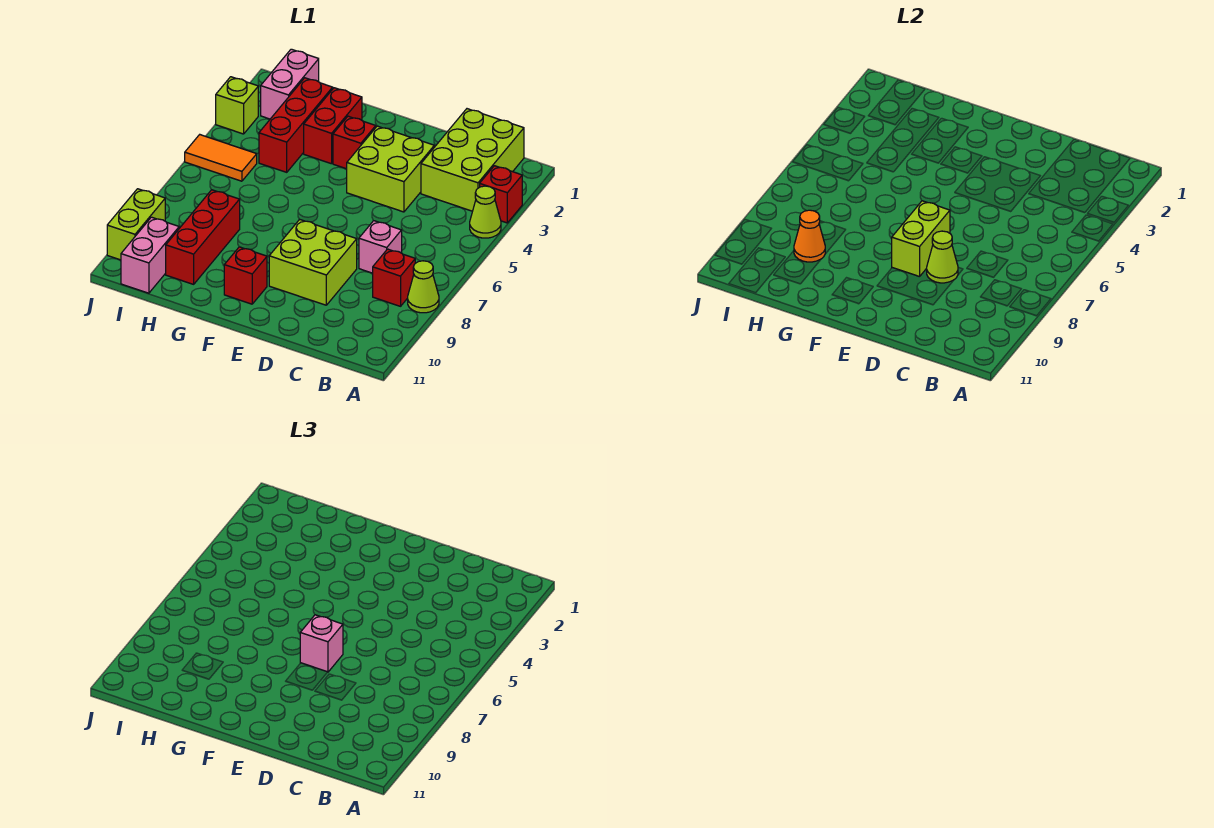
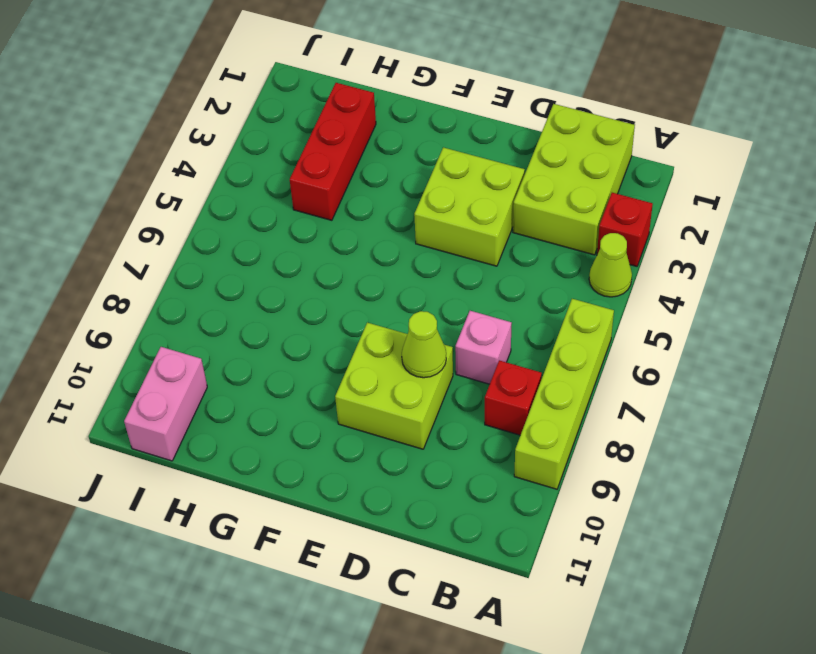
lime brick A6:A9 level 1 -> lime cone A8 level 1
none -> red brick F3 level 1
none -> red brick F10 level 1
none -> red brick G2:G3 level 1

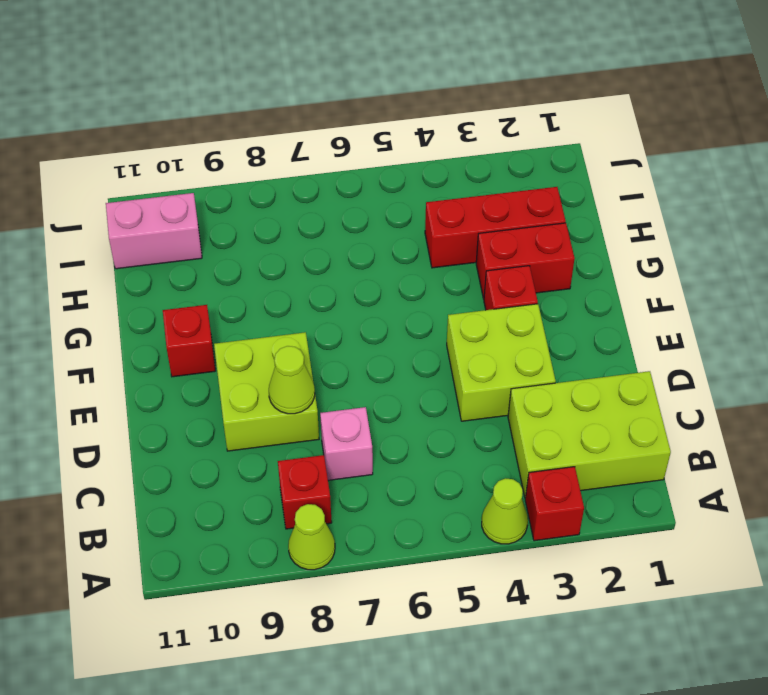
none -> red brick H8:H10 level 1
none -> pink brick I1:I2 level 1
none -> orange tile I5:J5 level 1

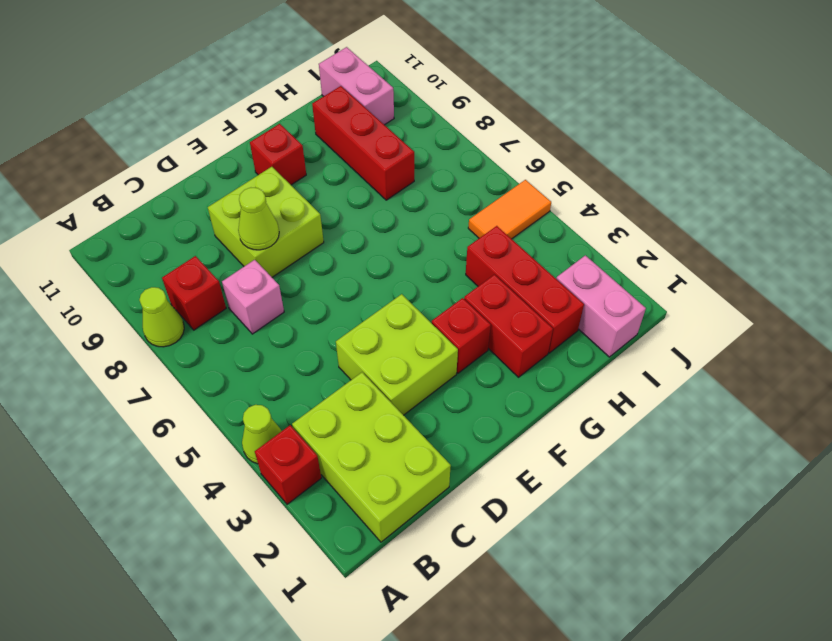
none -> lime brick J3 level 1
none -> lime brick J9:J10 level 1
none -> lime brick E7:E8 level 2

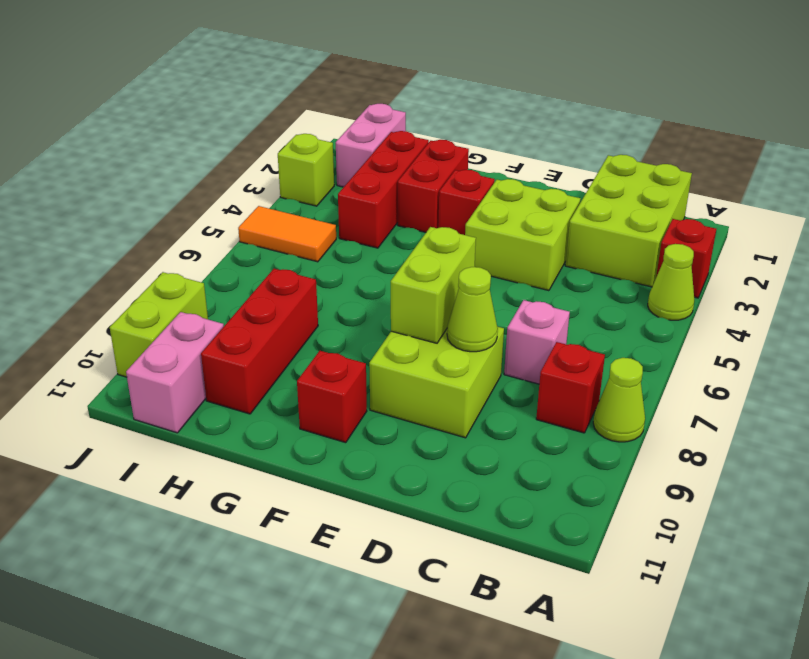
none -> orange cone H9 level 2
none -> pink brick E7 level 3

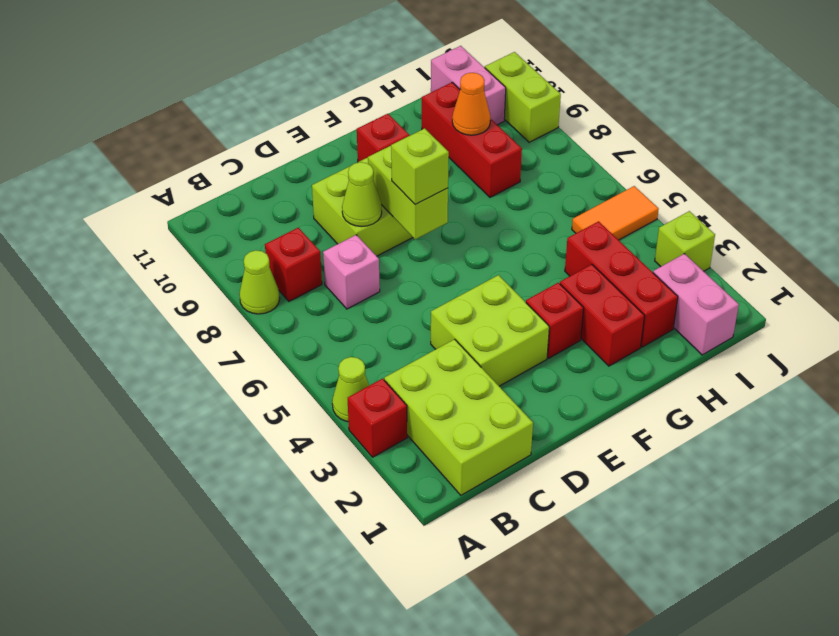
lime brick E7 level 3 -> pink brick E7 level 3

